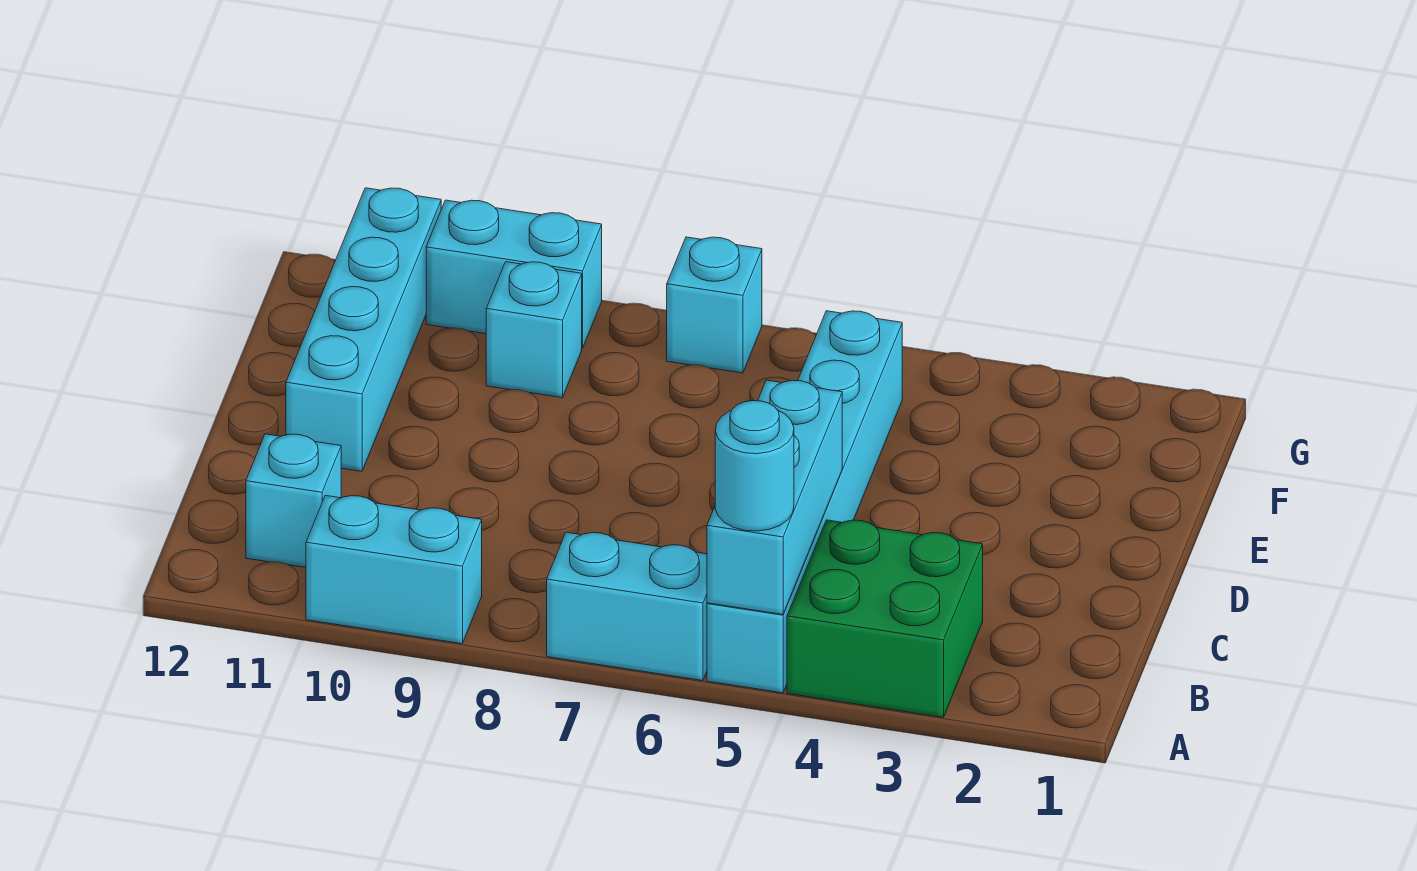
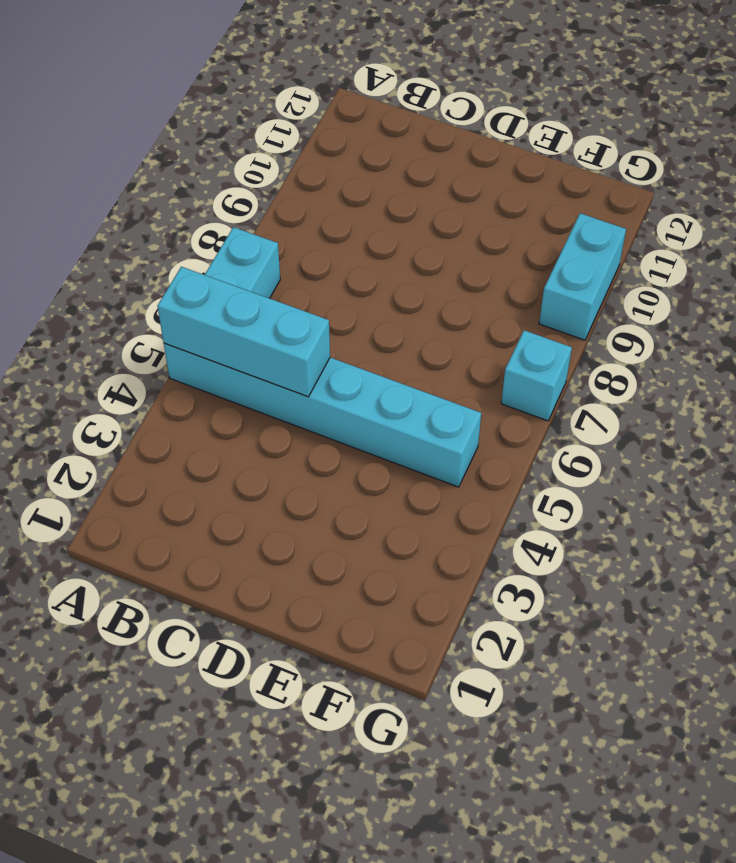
none -> green brick A3:B4 level 1
none -> cyan brick A9:A10 level 1

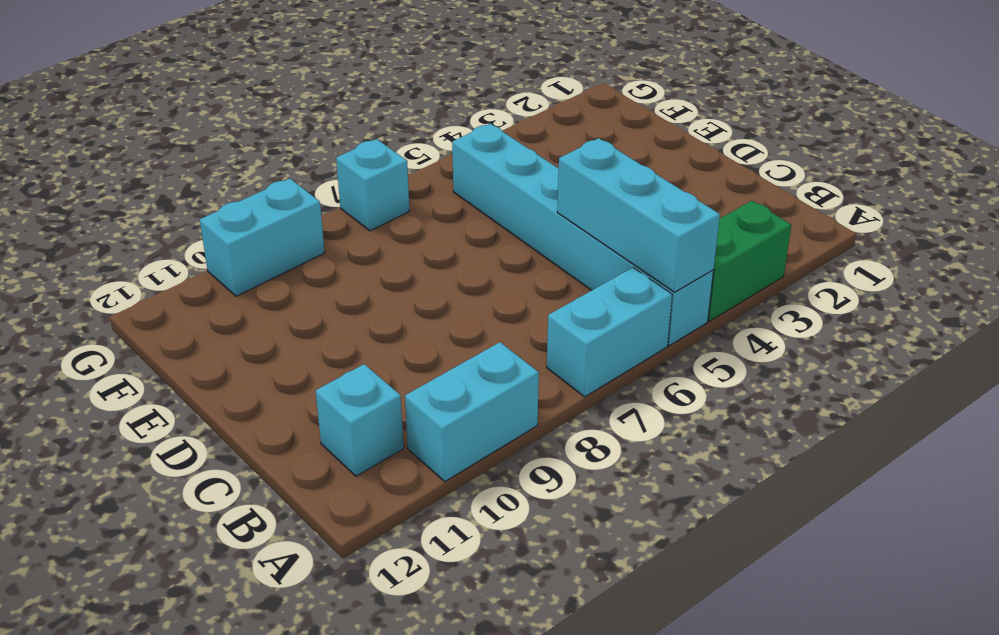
green brick A3:A4 level 1 -> green brick A3:B4 level 1
none -> cyan brick D11:G11 level 1
none -> cyan brick F9 level 1

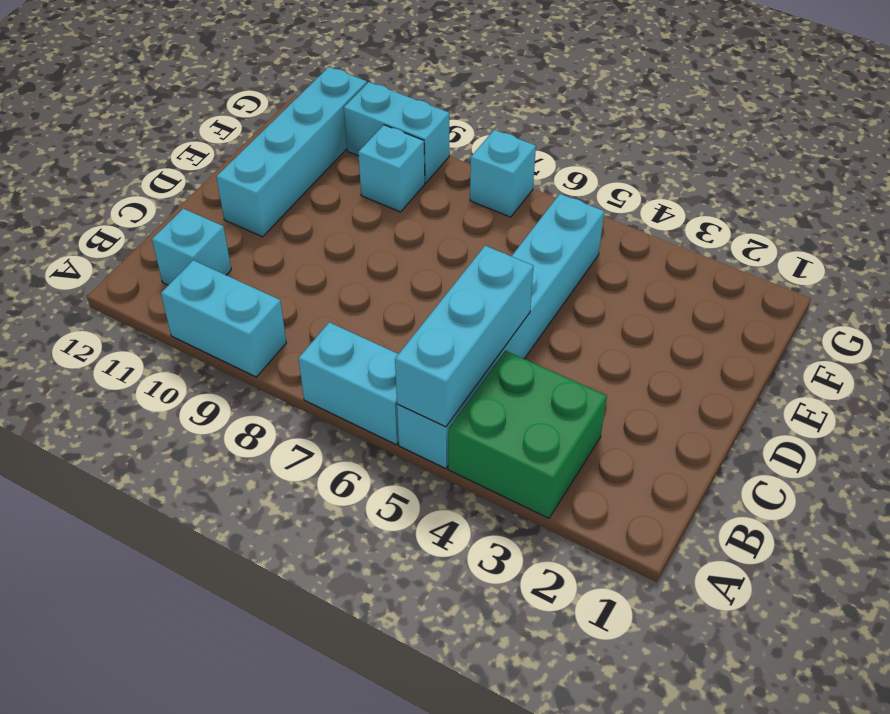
none -> cyan round brick A5 level 3

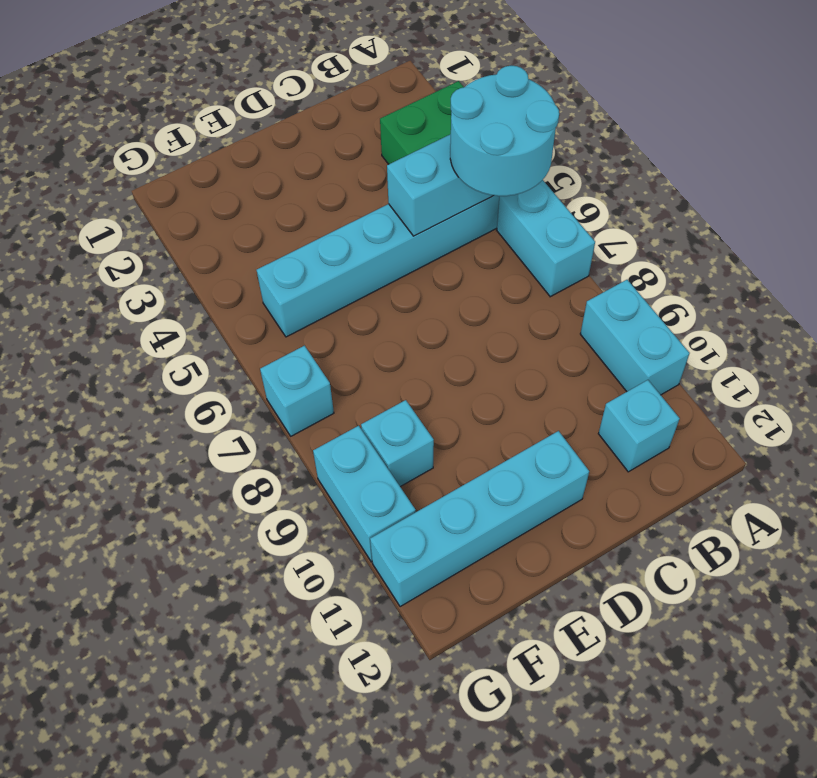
cyan round brick A5:B6 level 3 -> cyan round brick A5 level 3

